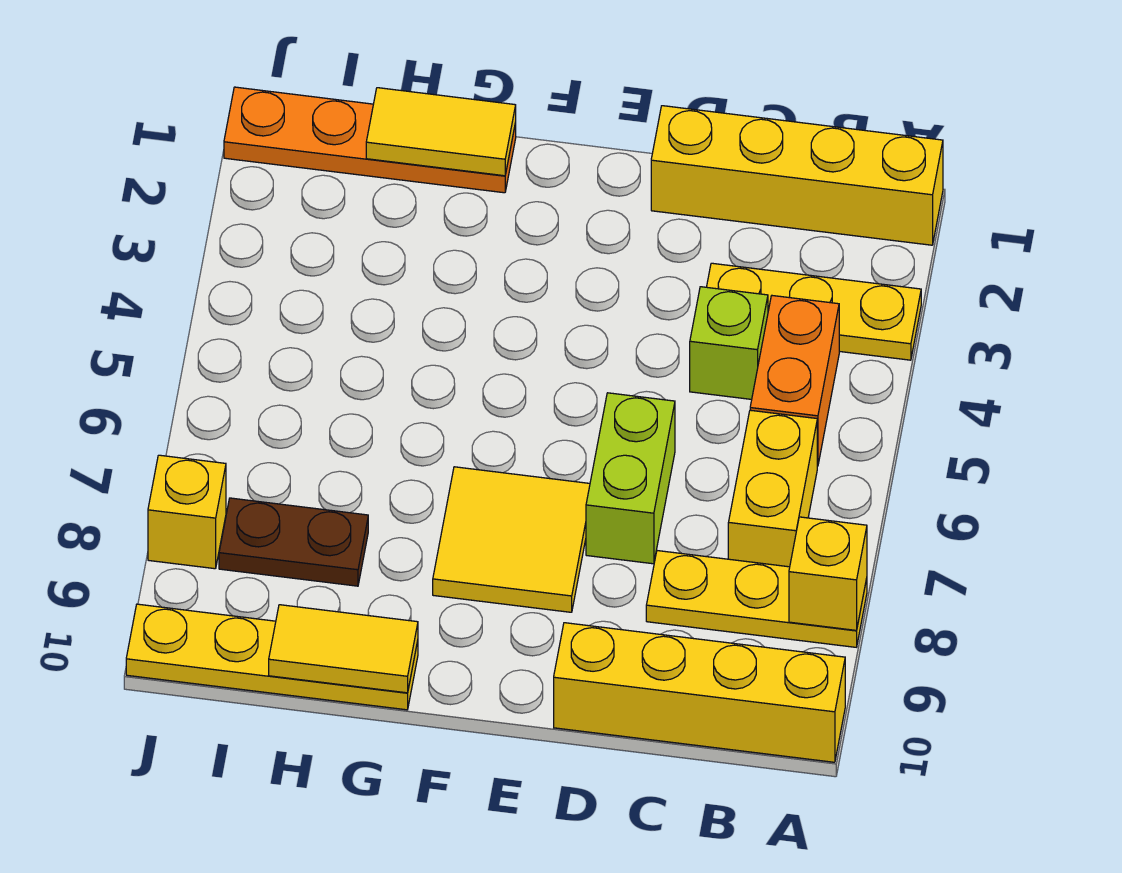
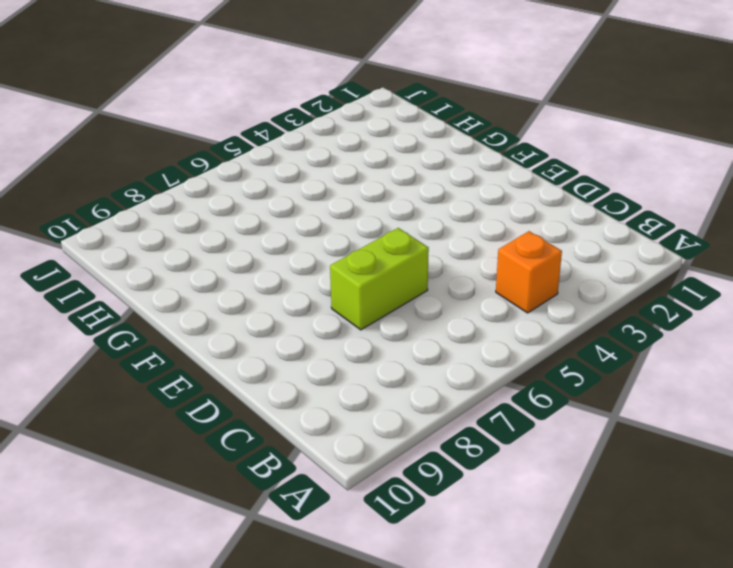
orange brick B4 level 1 -> orange brick B4:B5 level 1
none -> yellow brick A1:D1 level 1
none -> yellow plate A3:C3 level 1
none -> yellow plate A8:C8 level 1

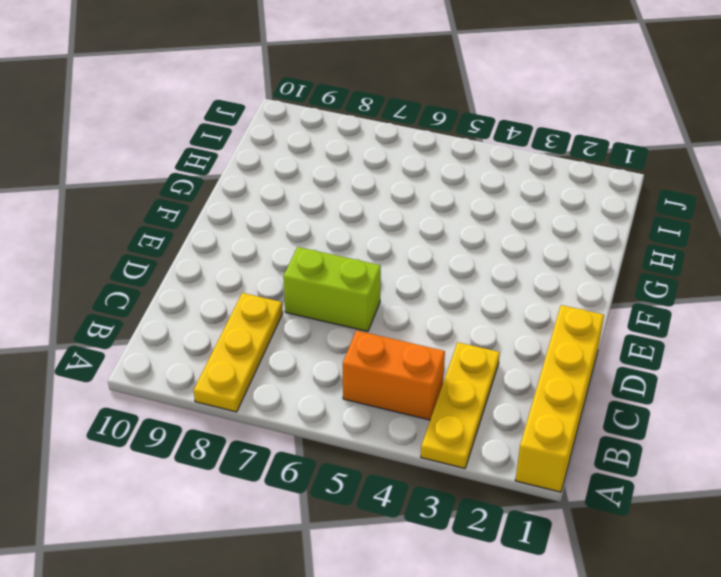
none -> yellow brick A10:D10 level 1
none -> yellow brick B6:B7 level 1
none -> lime brick C4 level 1

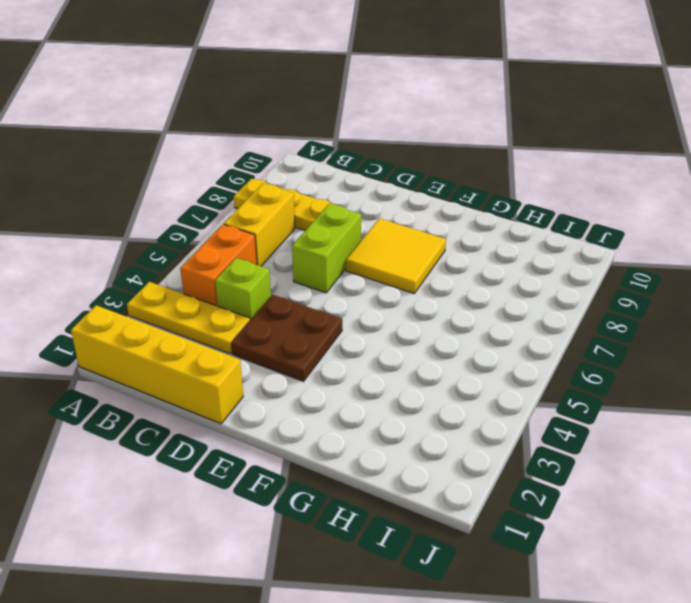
brown plate D3:E4 level 1 -> none
none -> yellow brick A10:D10 level 1
none -> orange plate G1:J1 level 1
none -> yellow plate G10:J10 level 1

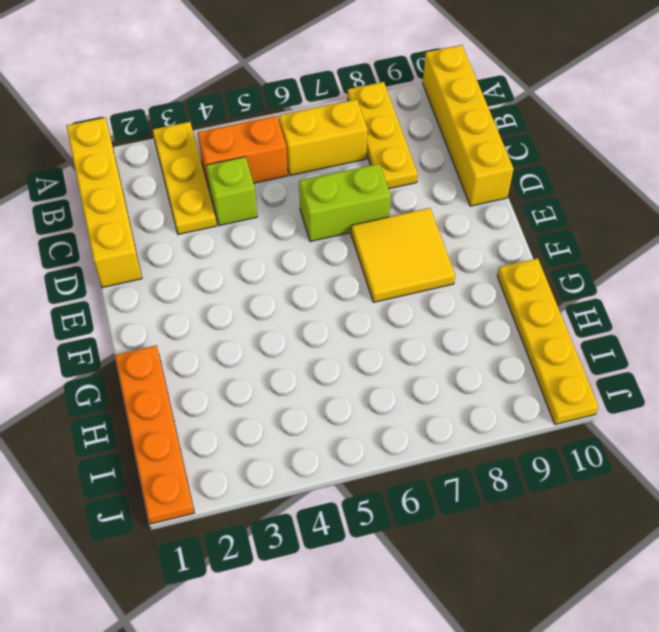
none -> brown plate H8:I8 level 1
none -> yellow brick J8 level 1
none -> yellow brick A8 level 2

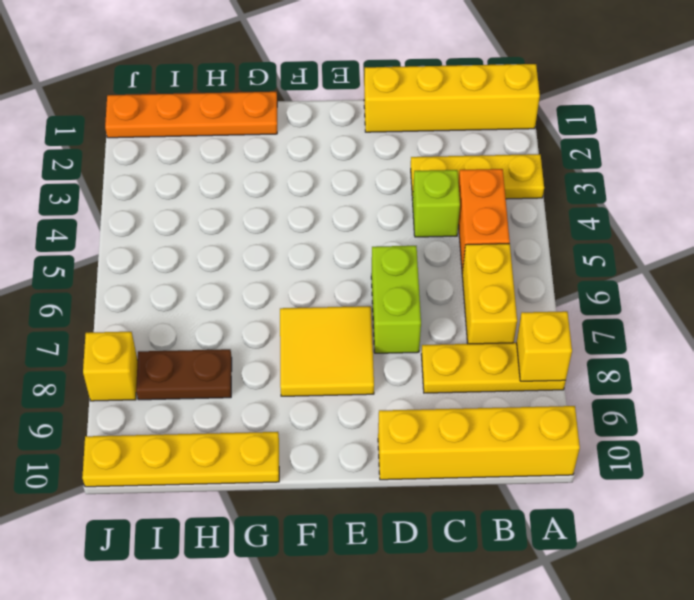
none -> yellow tile G1:H1 level 2
none -> yellow tile G10:H10 level 2

